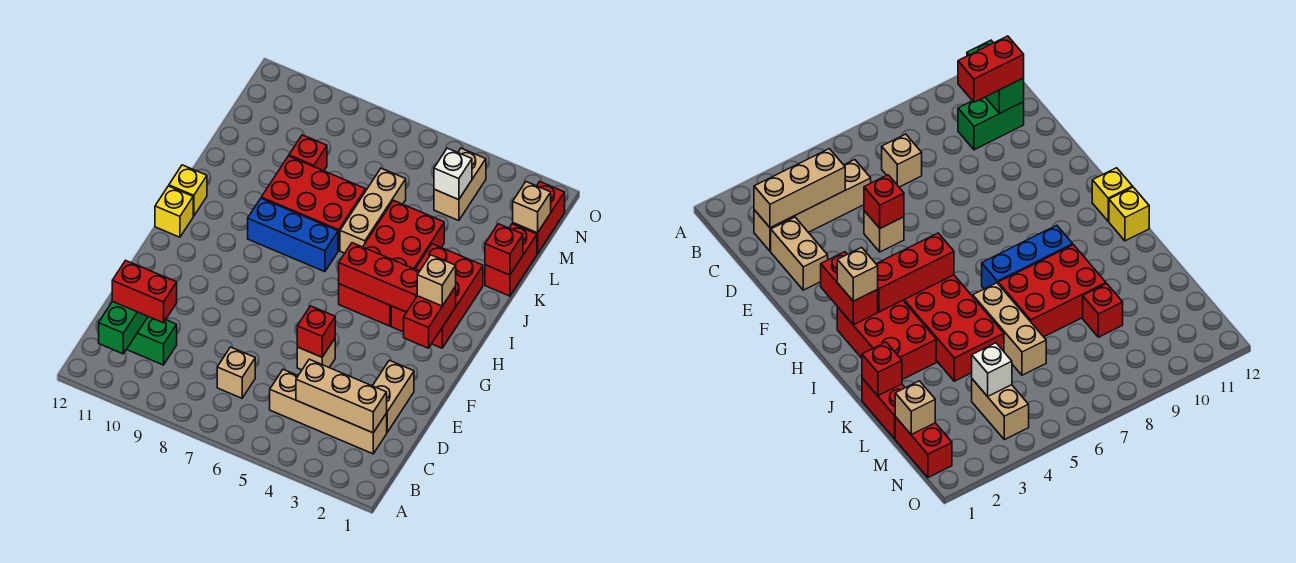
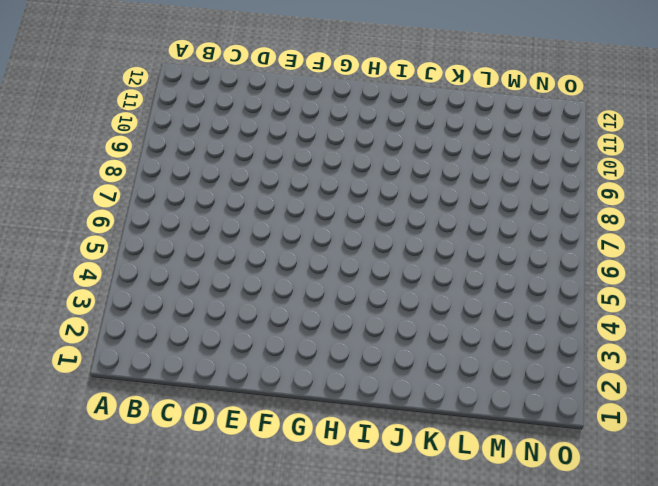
none -> tan brick C2:C5 level 1
none -> tan brick C7 level 1
none -> green brick C10:C11 level 1

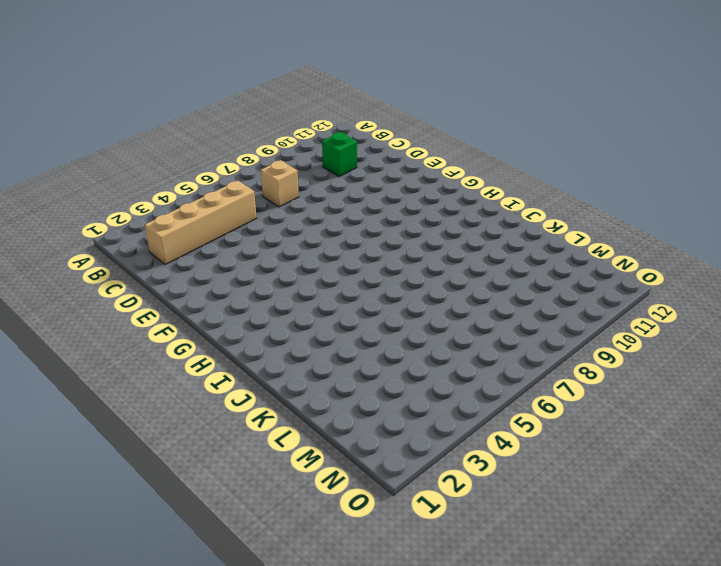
green brick C10 level 1 -> green brick C10:C11 level 1
none -> tan brick D2:E2 level 1
none -> tan brick E5 level 1
none -> red brick H2:J3 level 1

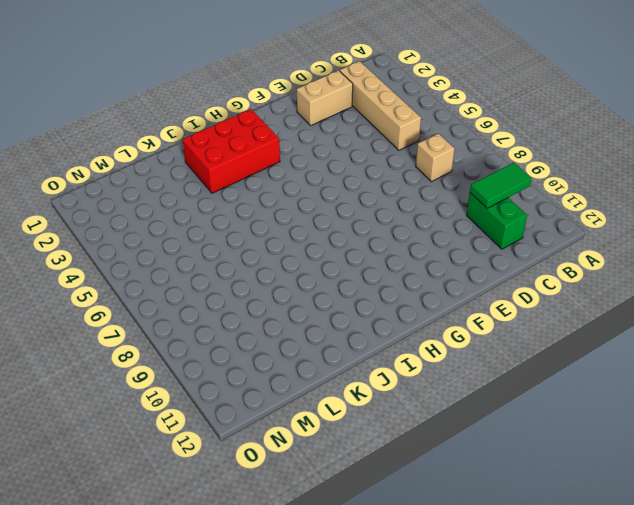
green tile B10:C10 level 2 -> none
none -> tan brick E5 level 1
none -> red brick H4:K5 level 1
none -> yellow brick H12 level 1

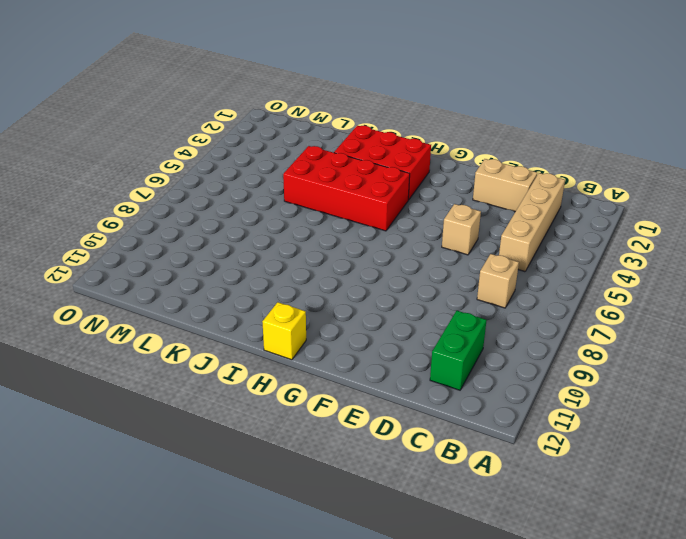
none -> blue brick I7:I9 level 1
none -> yellow brick I12 level 1
none -> tan brick J6:L6 level 1

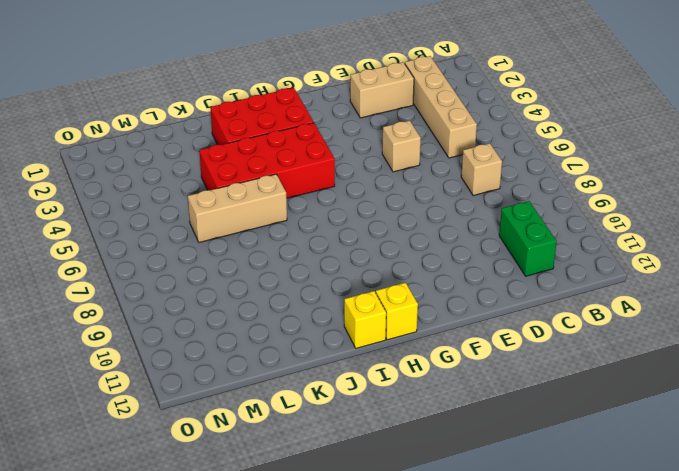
none -> blue brick I7:I9 level 1
none -> red brick J7:K9 level 1
none -> red brick K1:L1 level 1

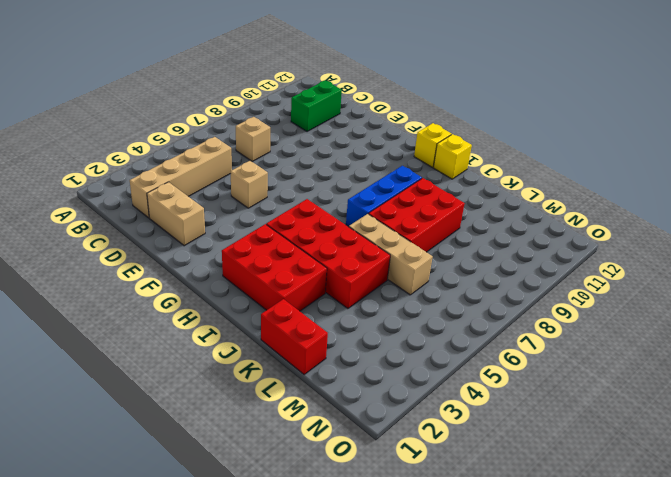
none -> red brick L9 level 1
none -> red brick M1:N1 level 1
none -> tan brick M4:N4 level 1

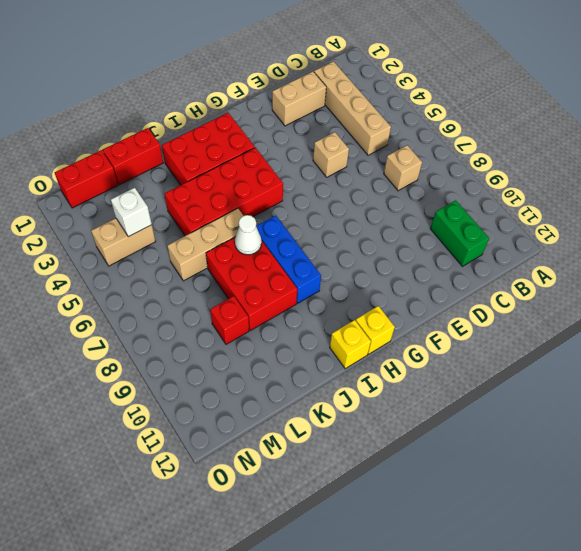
white cone J7 level 2 -> none
none -> green brick B11:C11 level 2
none -> tan brick C2:C4 level 2
none -> red brick E5 level 2

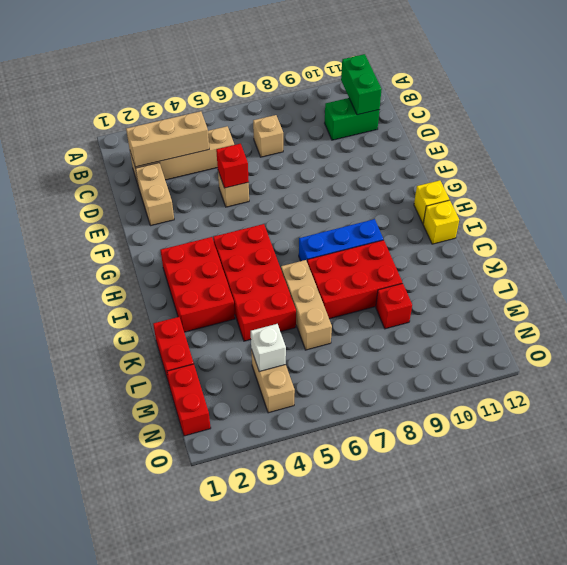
none -> red brick G2:H2 level 2
none -> red brick H3:H5 level 2
none -> red brick K1 level 2

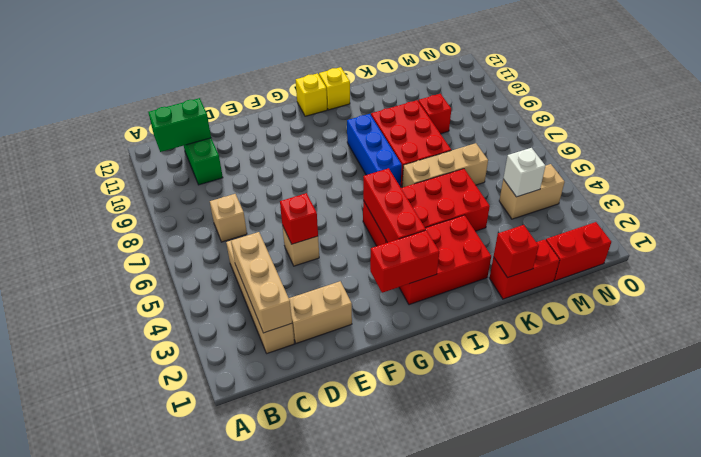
none -> tan brick M1 level 2
none -> red brick C10:C11 level 3
none -> tan brick H2 level 3

